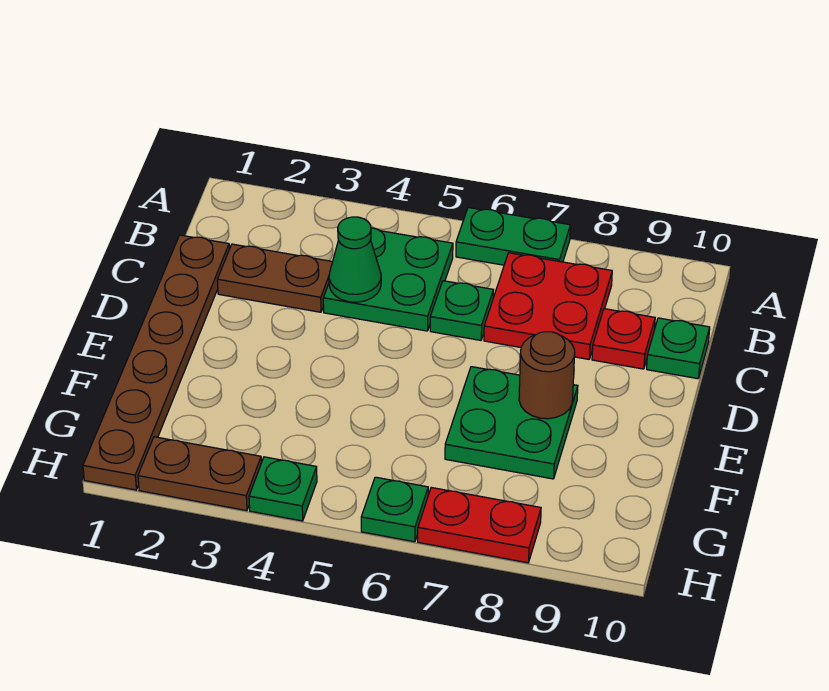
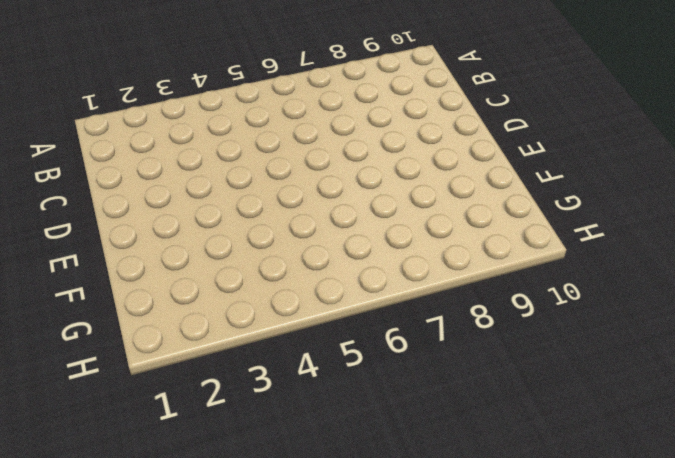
none -> green plate A6:A7 level 1
none -> green plate B4:C5 level 1
none -> red plate B7:C8 level 1

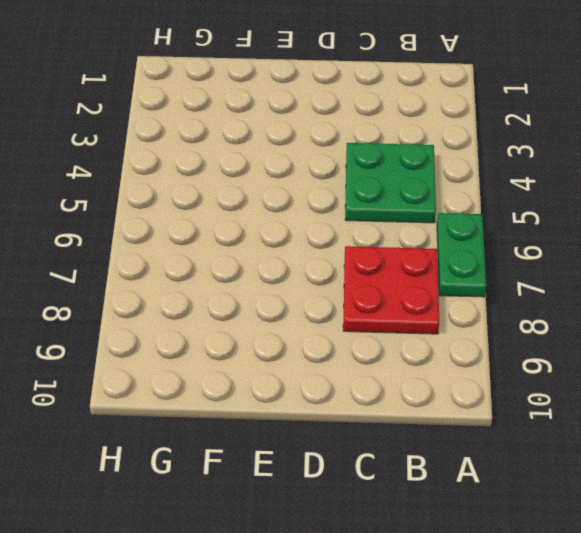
none -> brown plate C1:H1 level 1
none -> brown plate C2:C3 level 1
none -> green plate C6 level 1

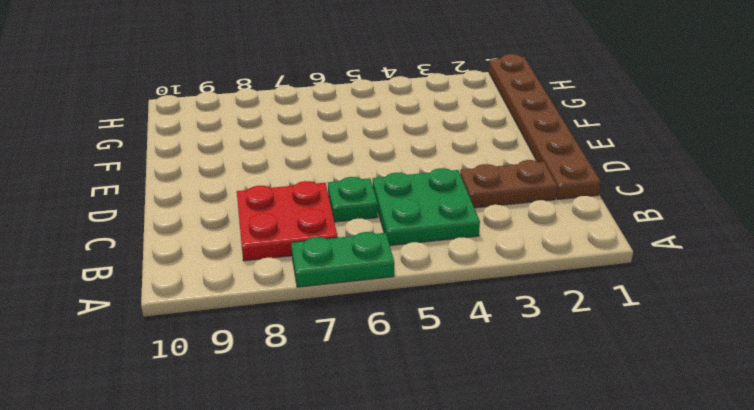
none -> red plate C9 level 1
none -> green plate C10 level 1
none -> green plate E7:F8 level 1

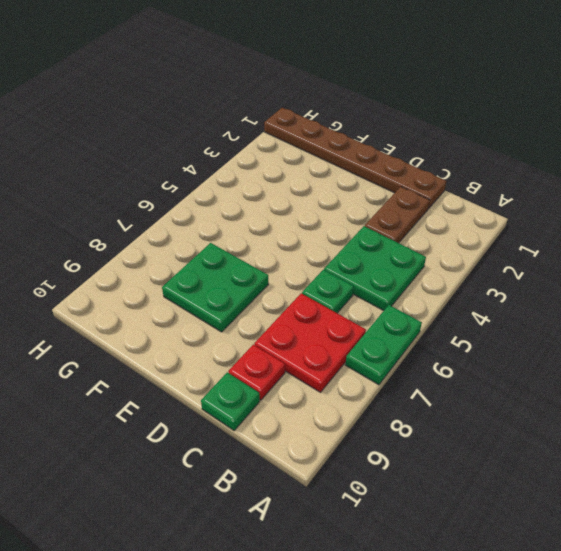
none -> brown plate H2:H3 level 1
none -> green plate H4 level 1
none -> green plate H6 level 1

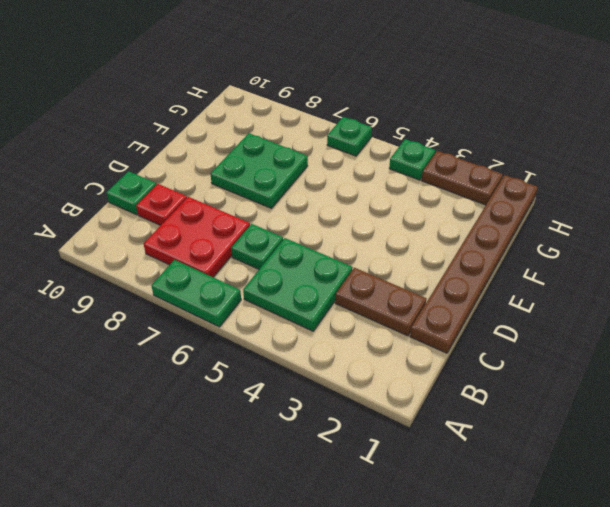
none -> red plate H7:H8 level 1
none -> green cone C4 level 2
none -> brown round brick E8 level 2

